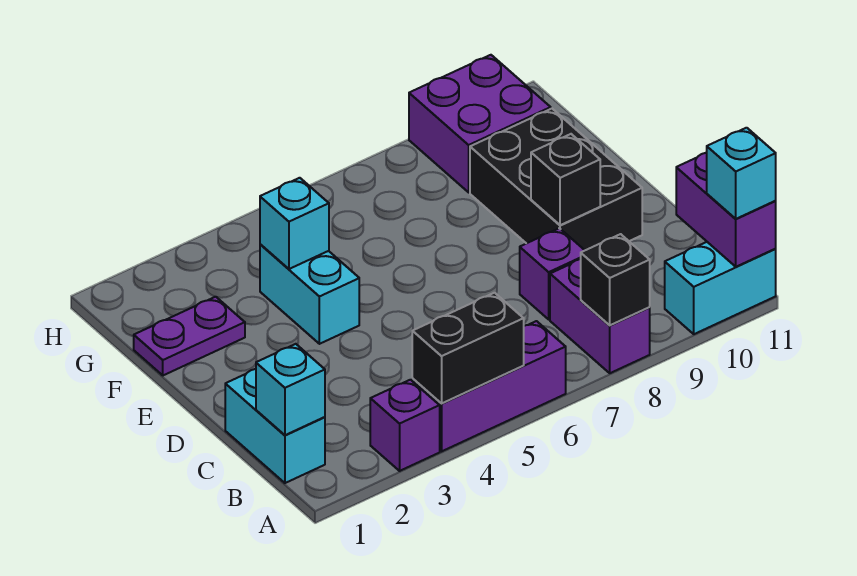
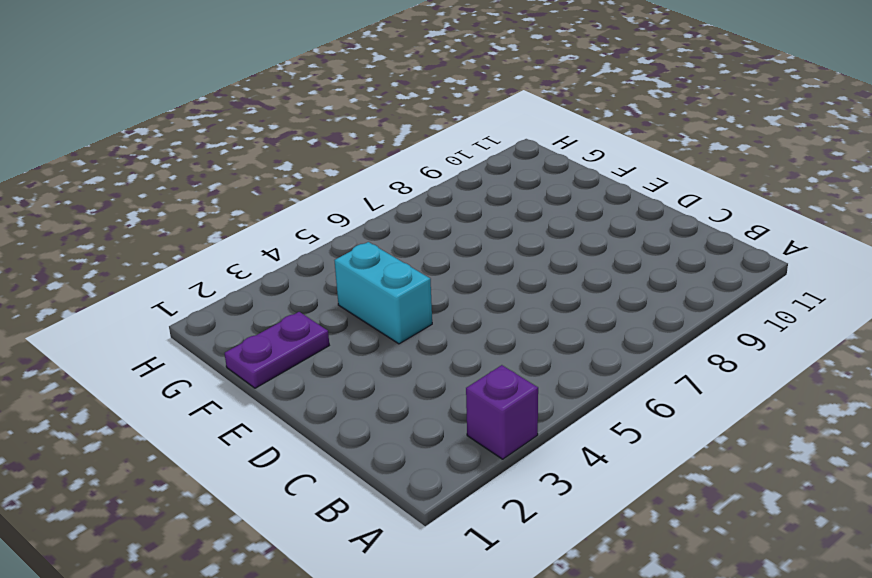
none -> purple brick A4:A6 level 1
none -> purple brick A8:B8 level 1
none -> cyan brick A10:A11 level 1

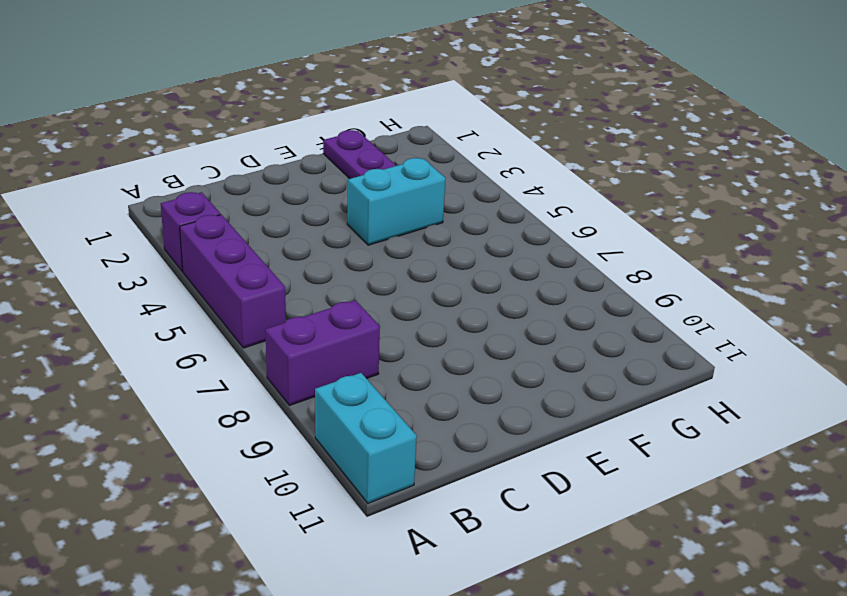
none -> cyan brick B1:C1 level 1
none -> purple brick C8 level 1
none -> black brick D9:F10 level 1

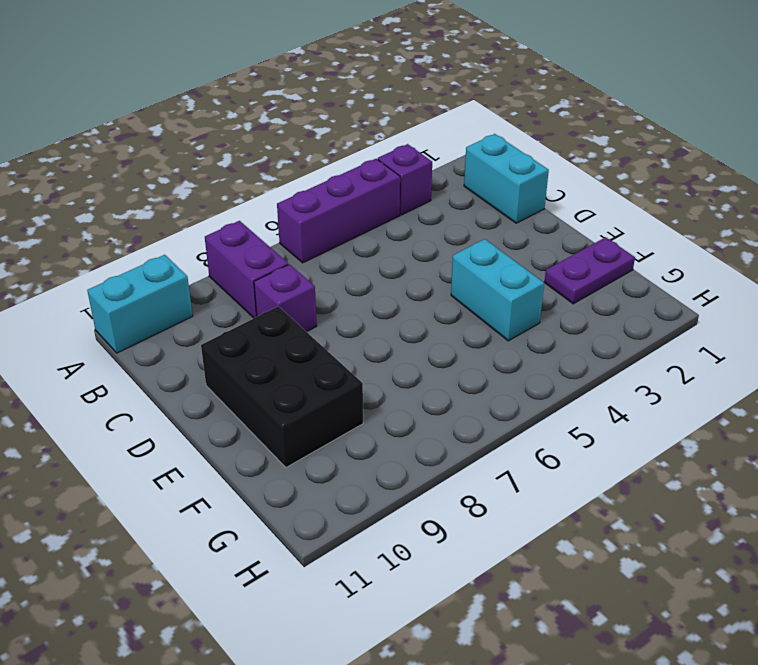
none -> purple brick G9:H10 level 1
none -> black brick A4:A5 level 2
none -> black brick A8 level 2

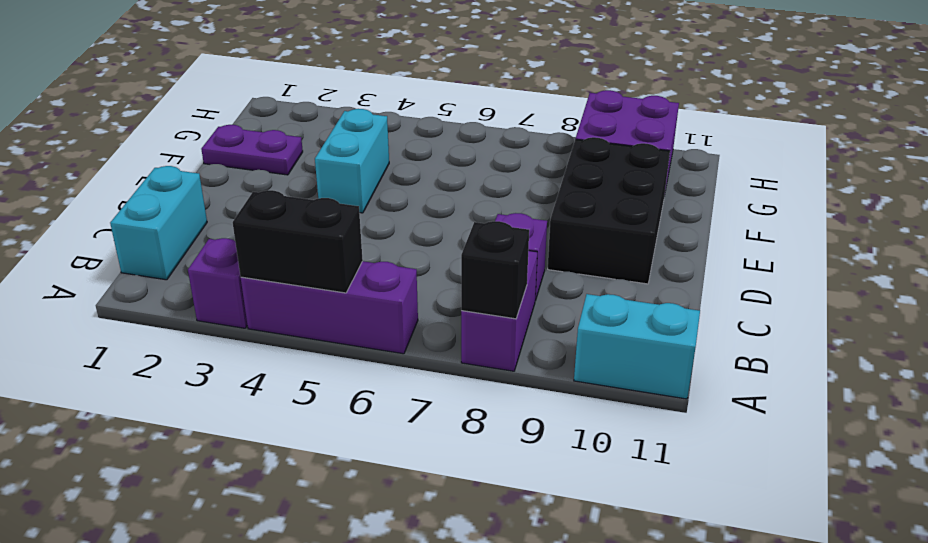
none -> purple brick A11:B11 level 2
none -> cyan brick B1 level 2
none -> black brick D9 level 2

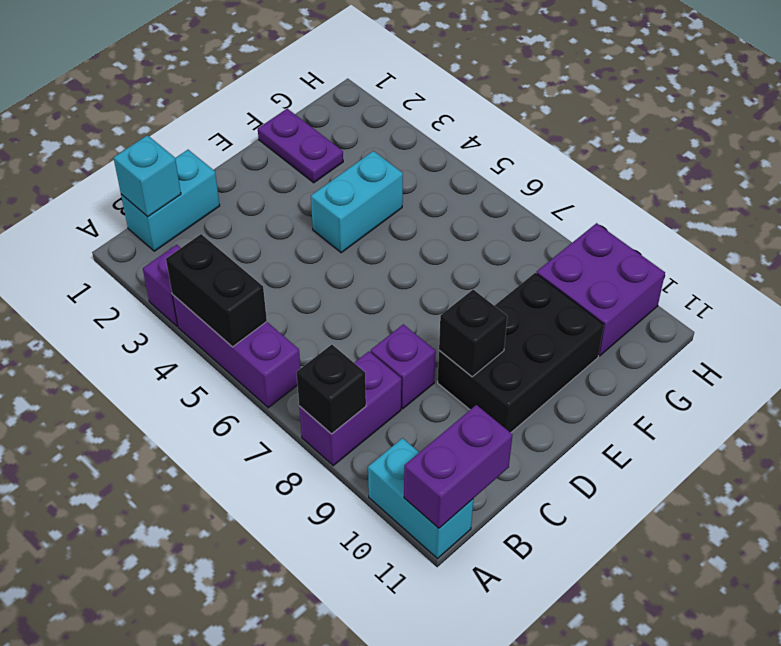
none -> cyan brick F4 level 2
none -> cyan brick A11 level 3

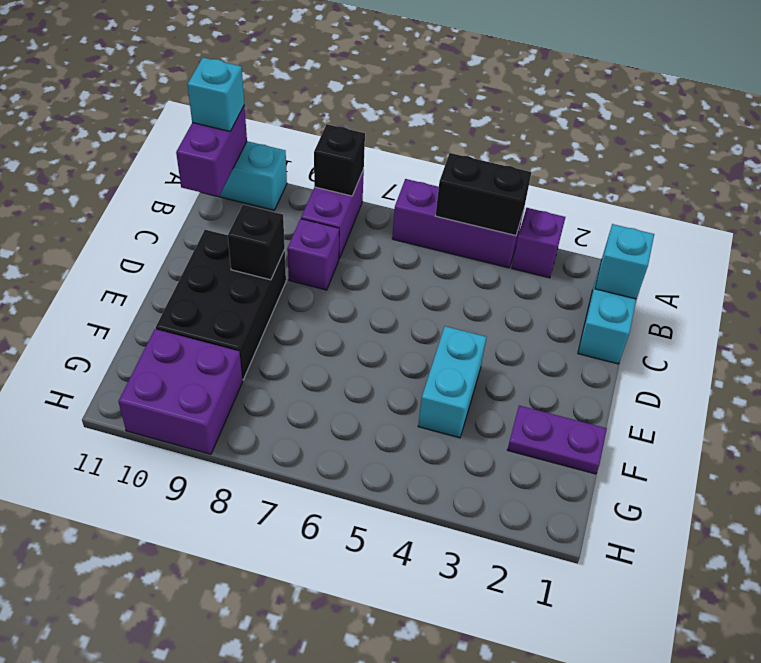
none -> cyan brick F4 level 2

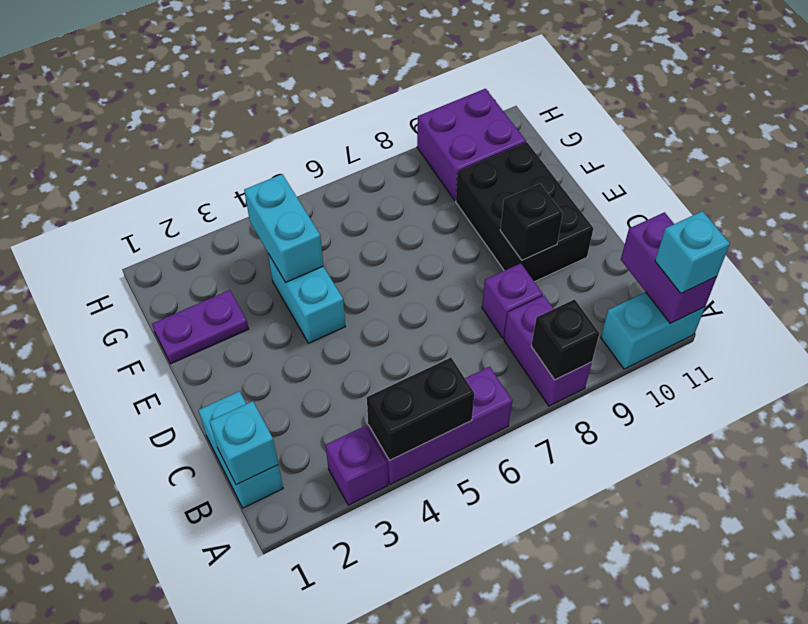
cyan brick F4:G4 level 2 -> cyan brick F4 level 2

